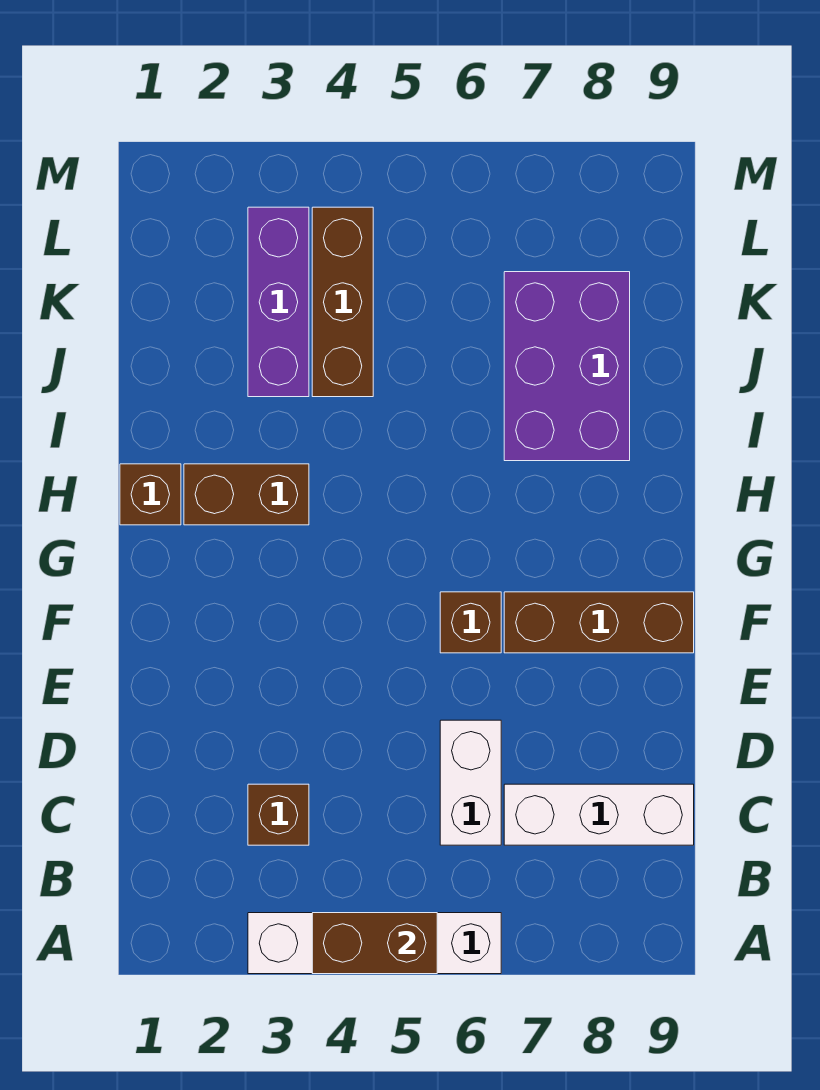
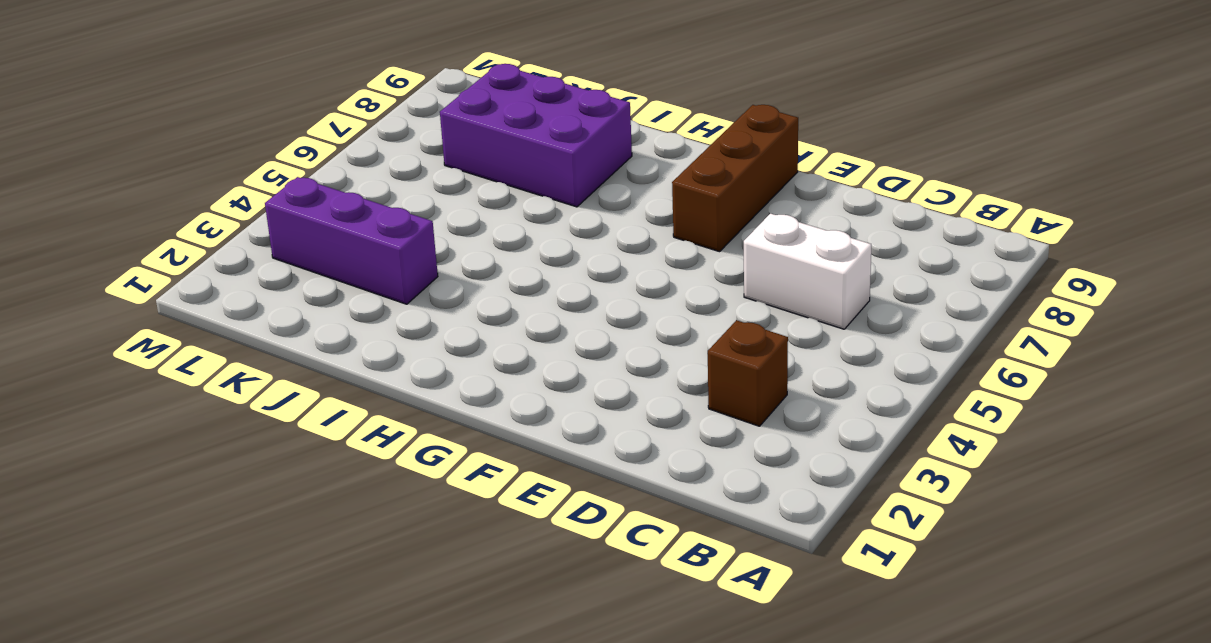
none -> white brick A3:A6 level 1
none -> white brick C7:C9 level 1
none -> brown brick F6 level 1

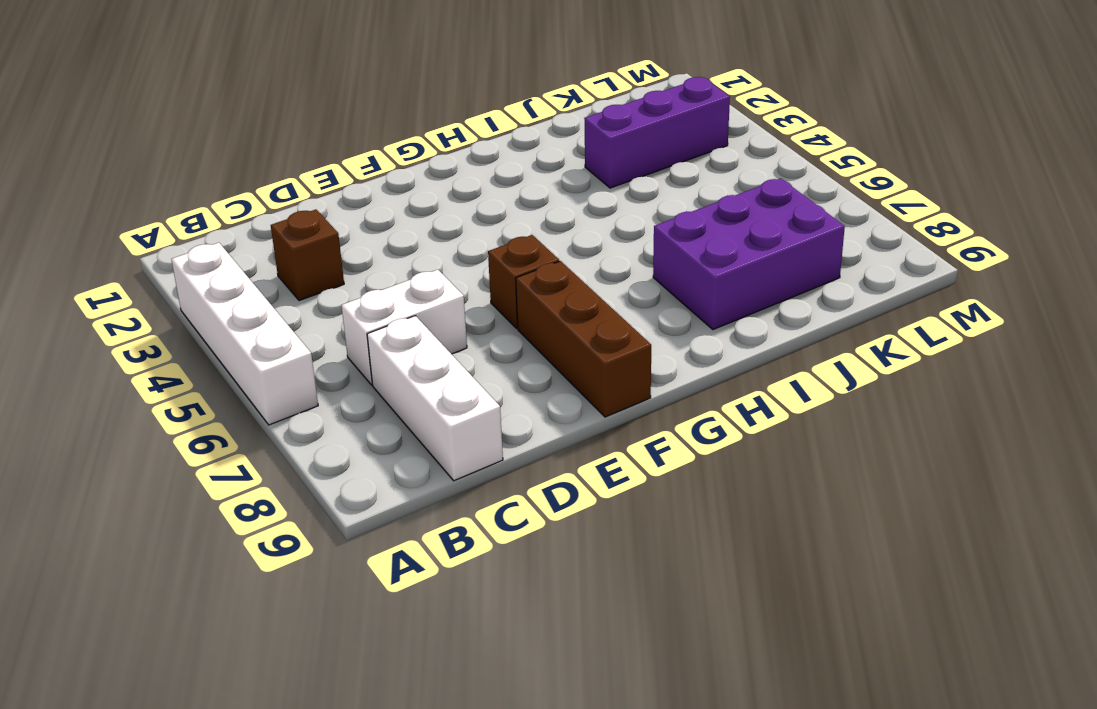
none -> brown brick H1 level 1
none -> brown brick H2:H3 level 1
none -> brown brick J4:L4 level 1

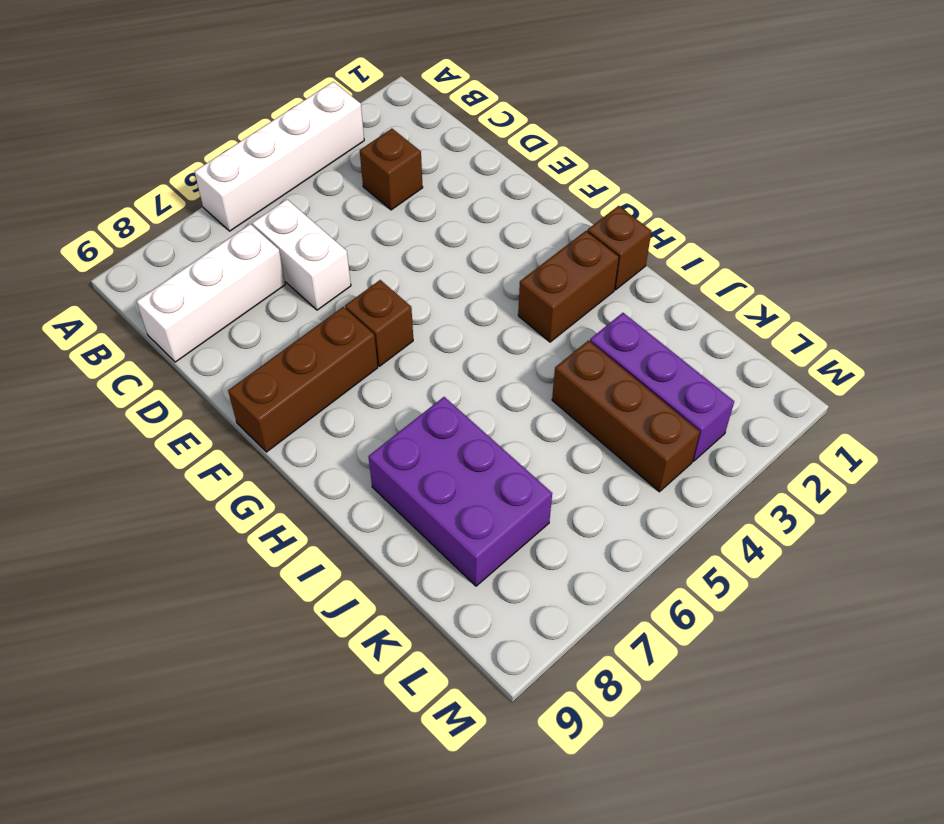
none -> brown brick A4:A5 level 2

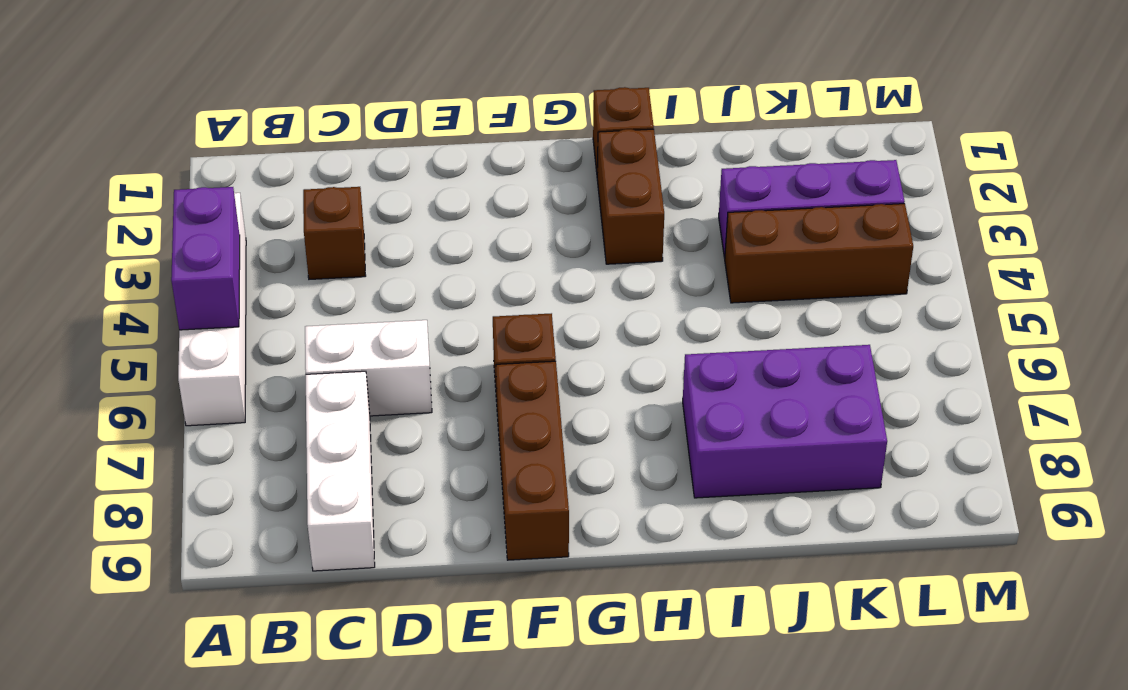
purple brick A4:A5 level 2 -> brown brick A4:A5 level 2

